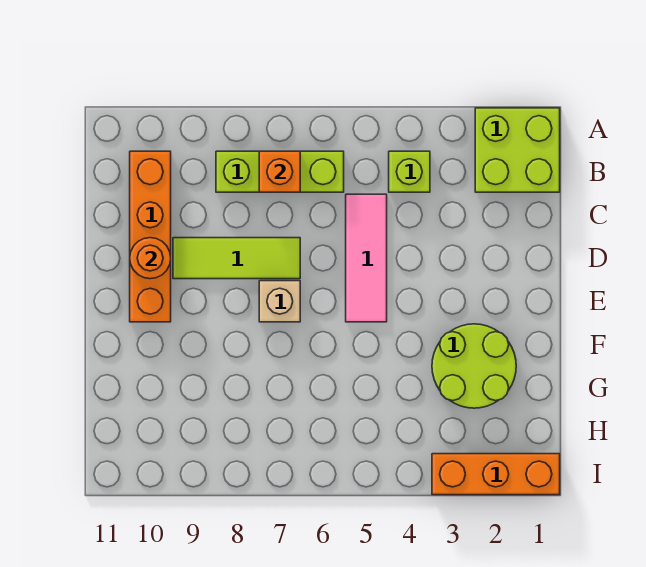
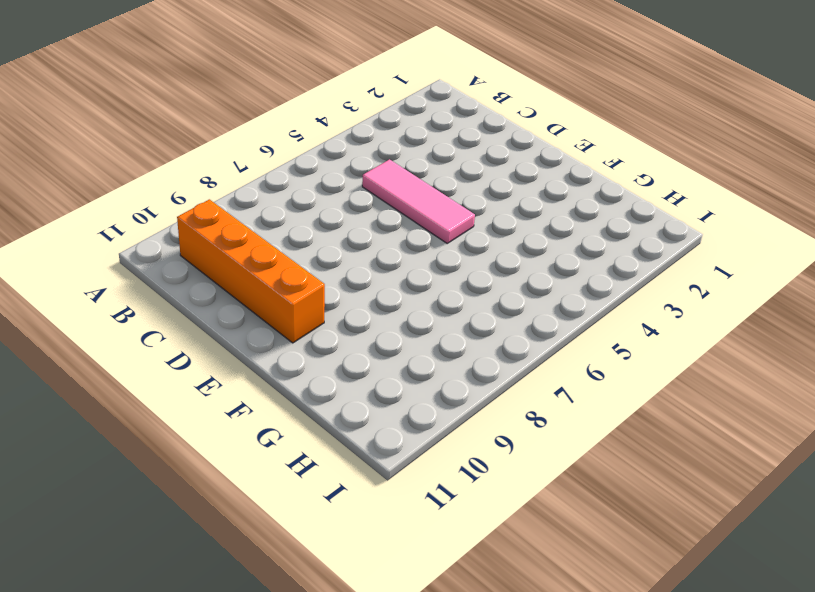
none -> lime brick A1:B2 level 1
none -> lime brick B4 level 1

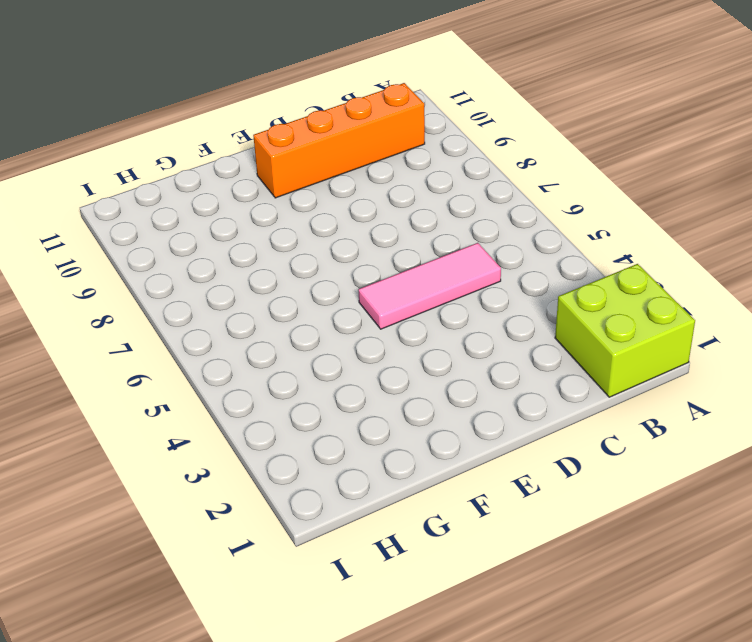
none -> lime brick B4 level 1
none -> lime brick B6:B8 level 1

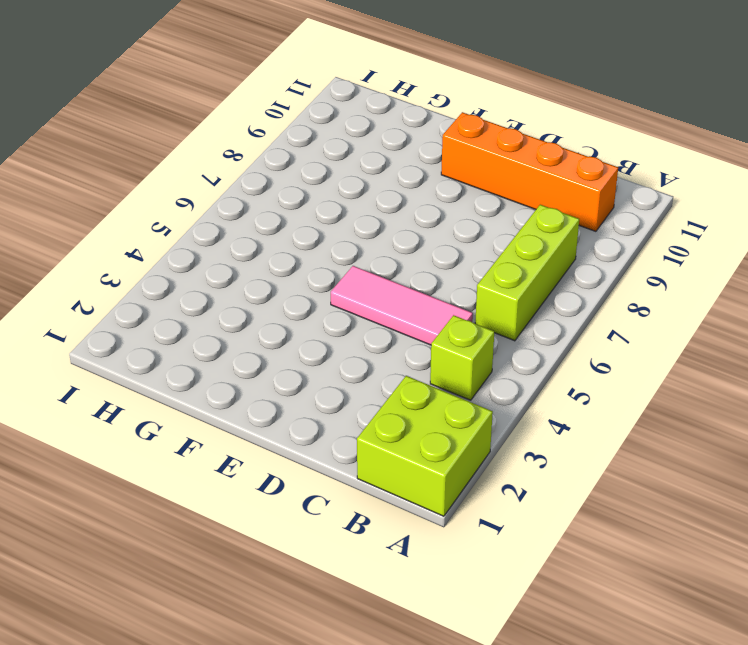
none -> lime tile D7:D9 level 1
none -> tan brick E7 level 1

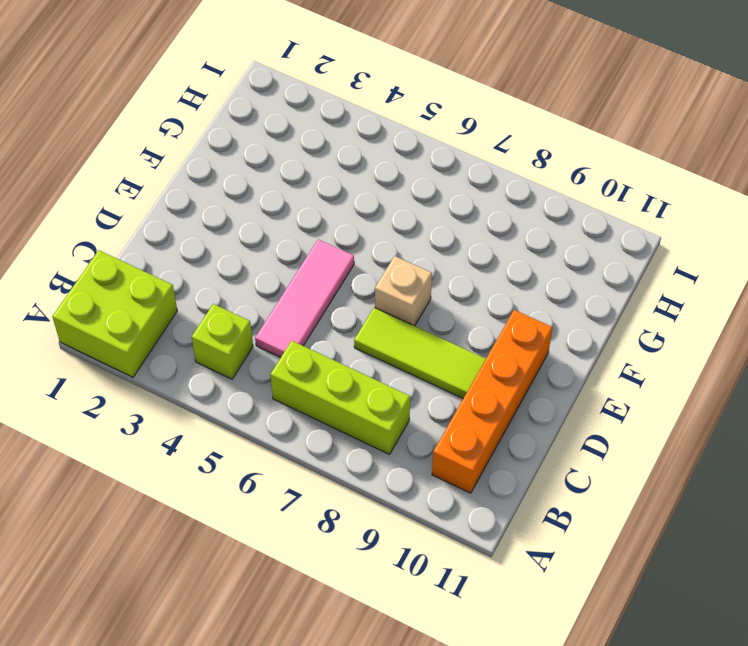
none -> lime round brick F2:G3 level 1
none -> orange brick I1:I3 level 1

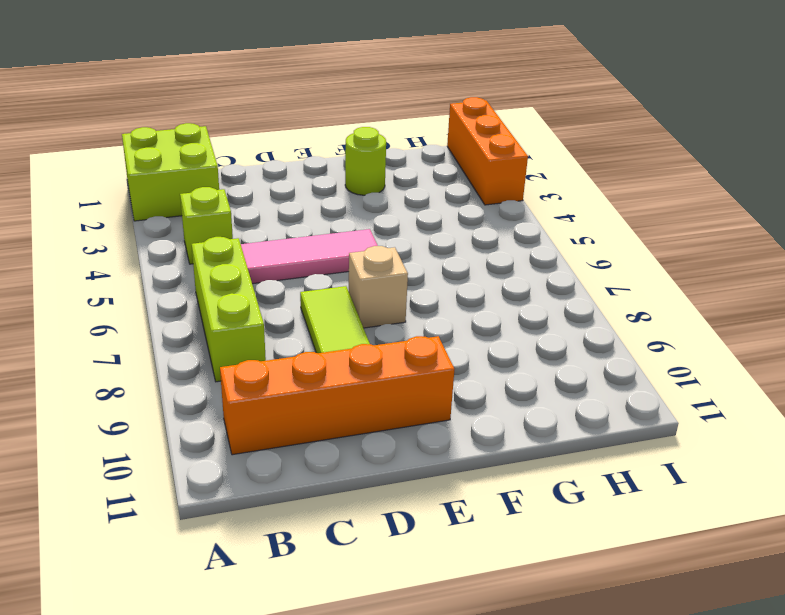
lime round brick F2 level 1 -> lime round brick F2:G3 level 1
none -> orange brick B7 level 2
none -> orange round brick D10 level 2

